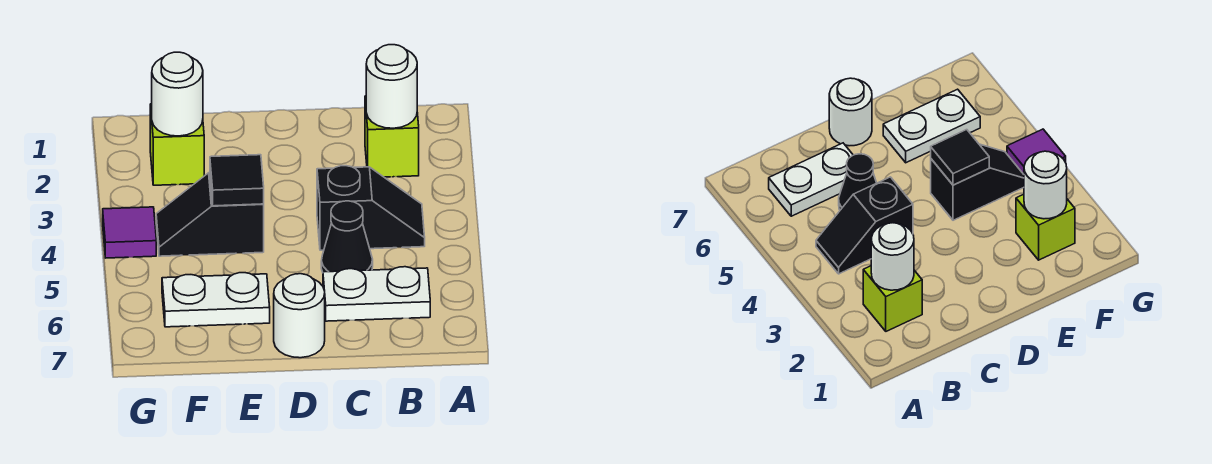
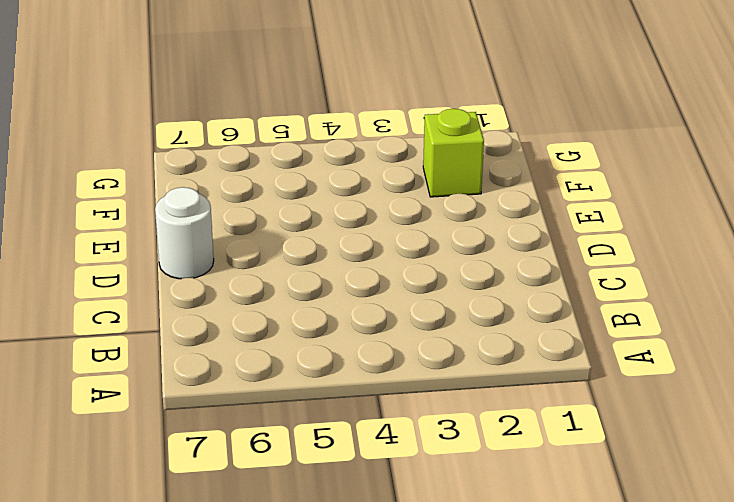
none -> lime brick B2 level 1
none -> black slope B4:C4 level 1 top C
none -> white plate B6:C6 level 1

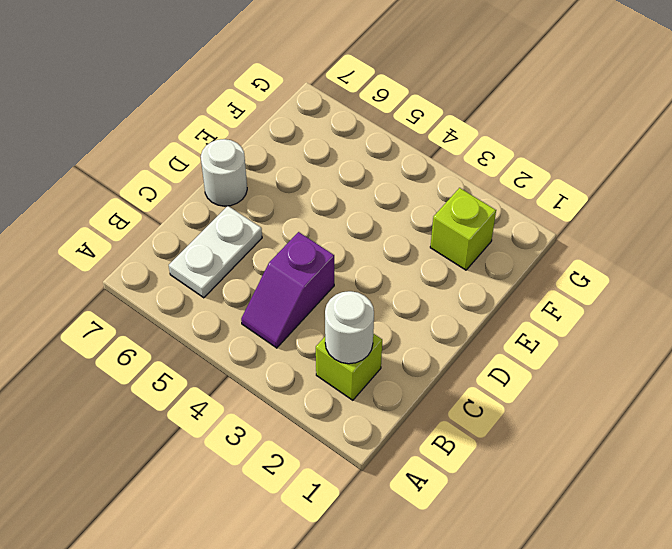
purple slope B4:C4 level 1 top C -> black slope B4:C4 level 1 top C
none -> black cone C5 level 1
none -> black slope E4:F4 level 1 top E
none -> white plate E6:F6 level 1

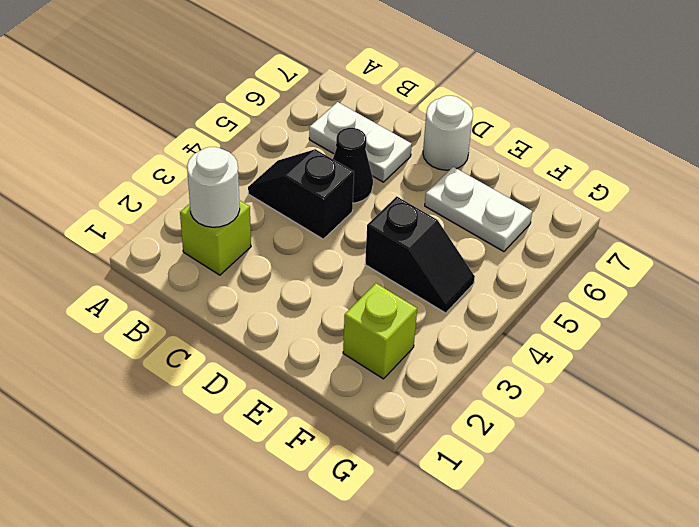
none -> purple tile G4 level 1
none -> black tile E4 level 2
none -> white round brick F2 level 2

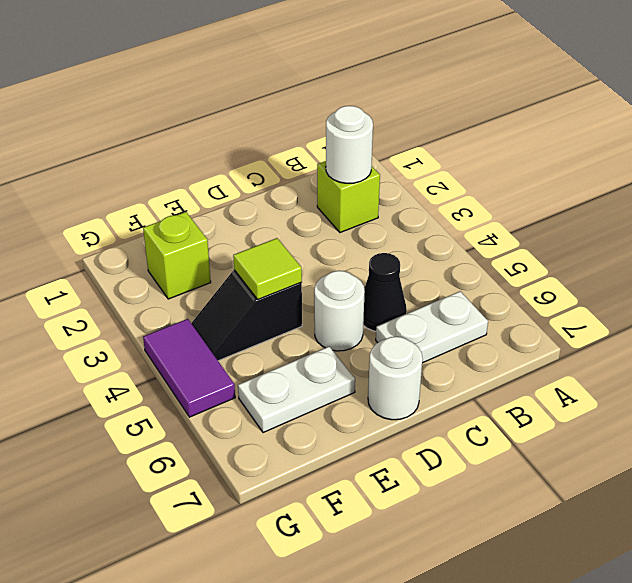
white round brick D5 level 1 -> white round brick F2 level 2
lime tile E4 level 2 -> black tile E4 level 2
purple tile G4:G5 level 1 -> purple tile G4 level 1
none -> black slope B4:C4 level 1 top C

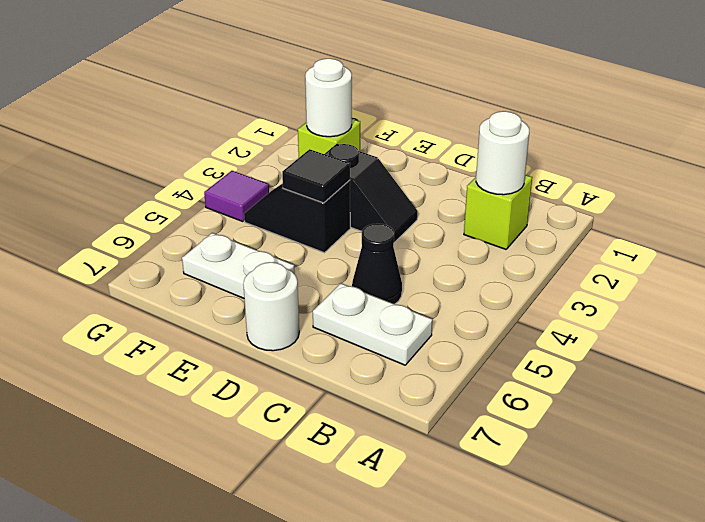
black slope D3:E3 level 1 top E -> black slope B4:C4 level 1 top C

